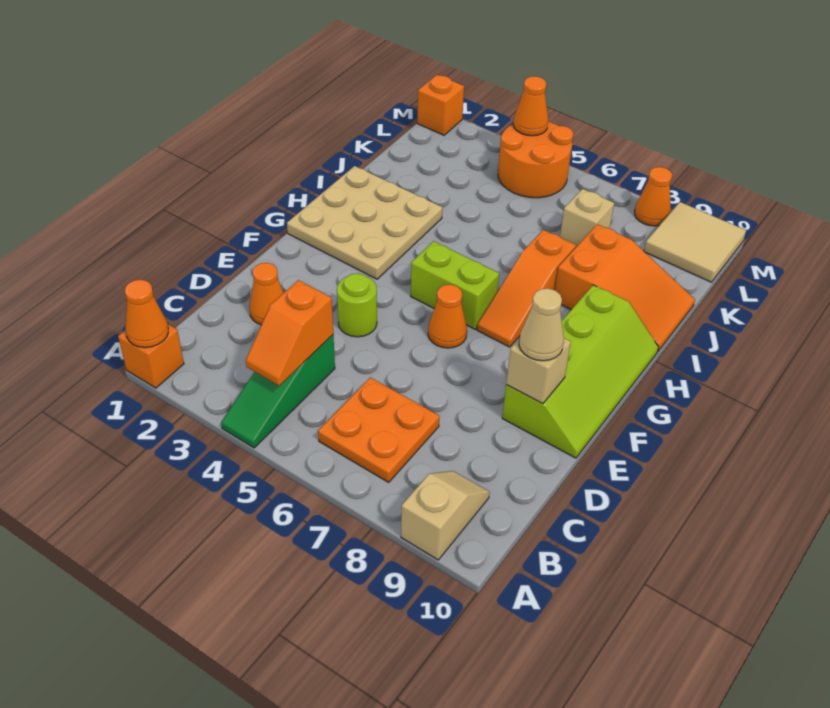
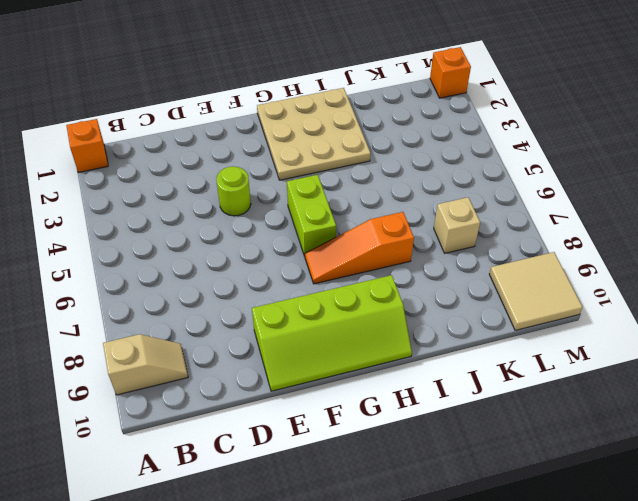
none -> green slope A4:C4 level 1 top C
none -> orange plate B6:C7 level 1
none -> orange cone D2 level 1

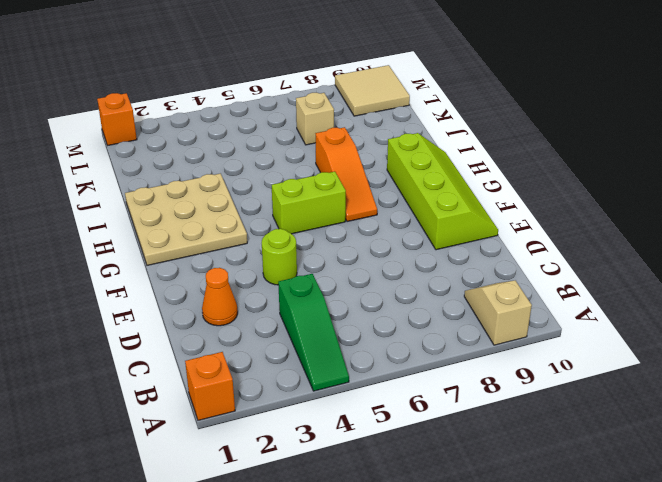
none -> orange plate B6:C7 level 1
none -> orange cone F6 level 1
none -> orange slope I8:J10 level 1 top 8

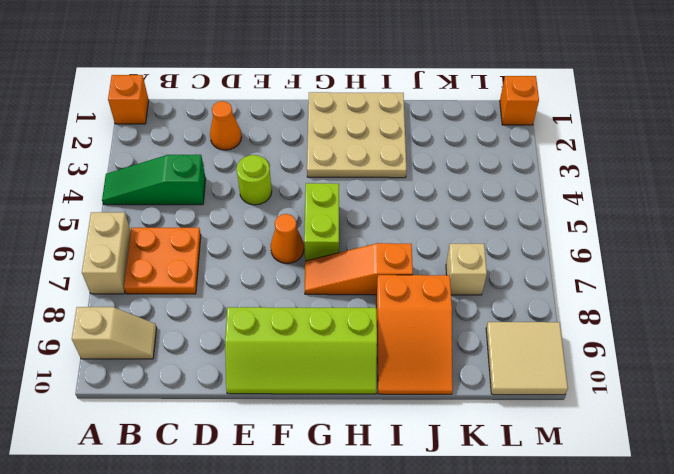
tan brick A6:A7 level 1 -> none
none -> orange round brick L4:M5 level 1
none -> orange cone M8 level 1
none -> orange cone A1 level 2

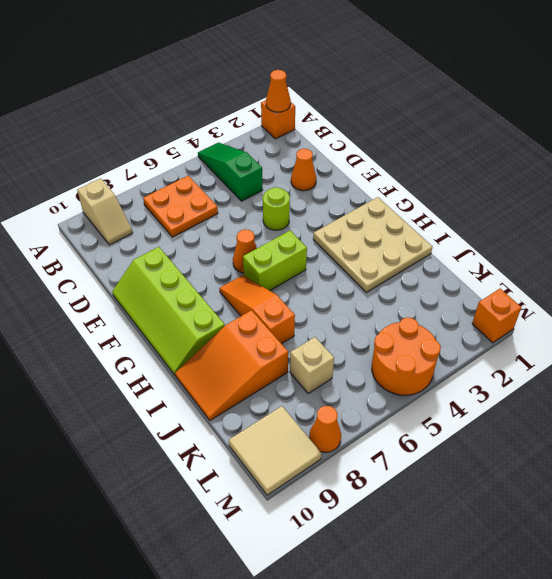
none -> orange slope B4:C4 level 2 top C
none -> tan brick E9 level 2
none -> orange cone M4 level 2

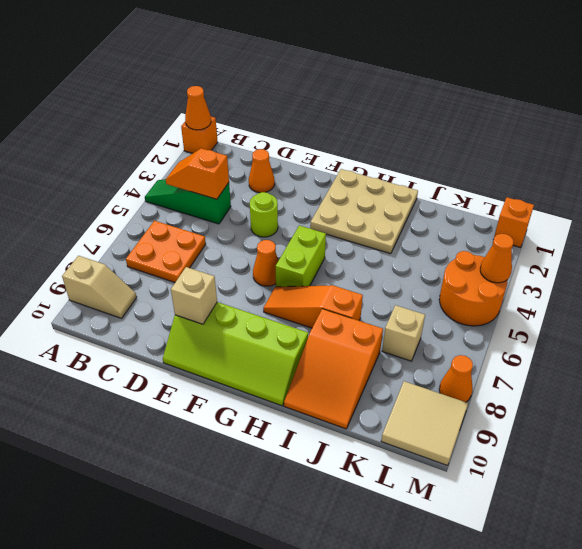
none -> tan cone E9 level 3

